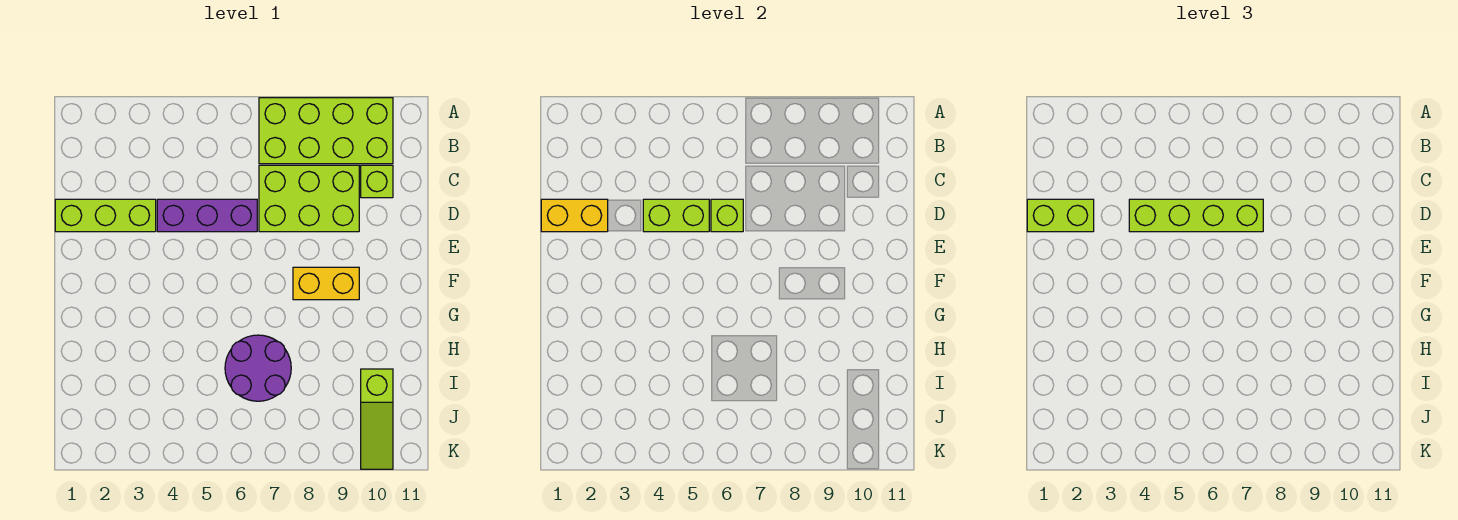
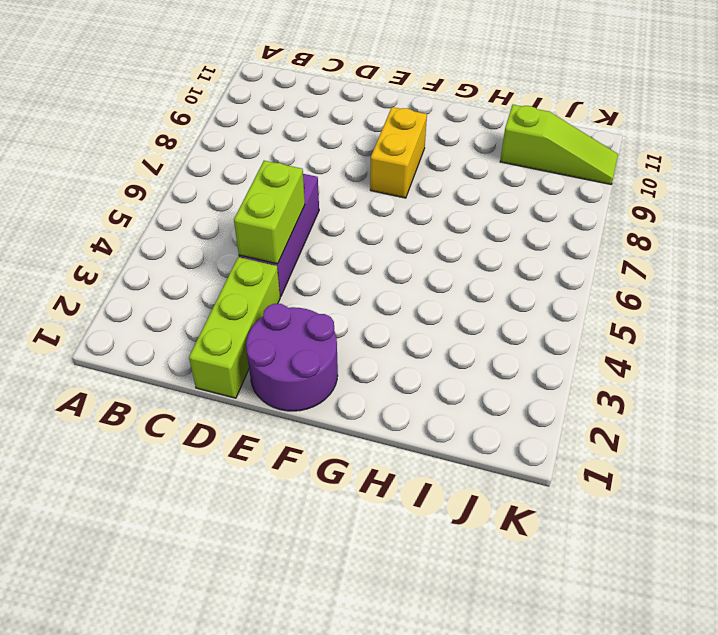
purple round brick E1:F2 level 1 -> purple round brick H6:I7 level 1
none -> lime brick A7:B10 level 1
none -> lime brick C7:D9 level 1
none -> lime brick C10 level 1

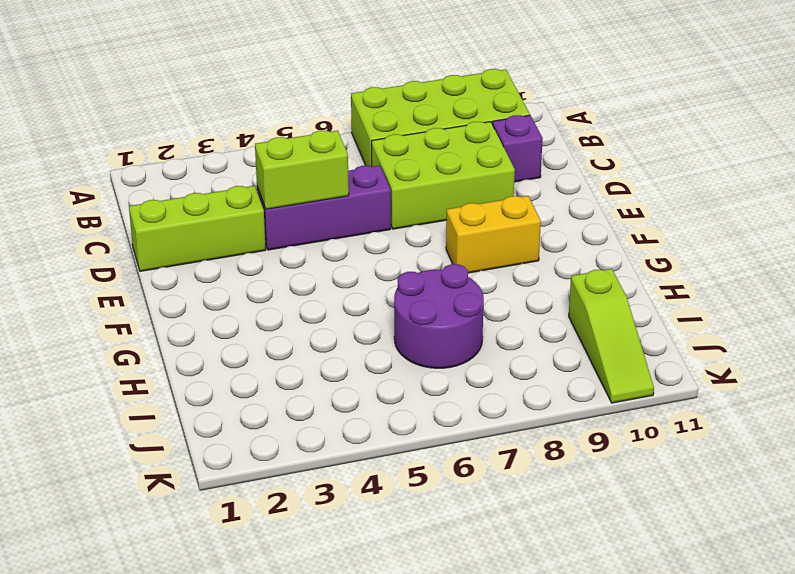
purple brick C10 level 1 -> lime brick C10 level 1
none -> yellow brick D1:D2 level 2
none -> lime brick D6 level 2
none -> lime brick D1:D2 level 3

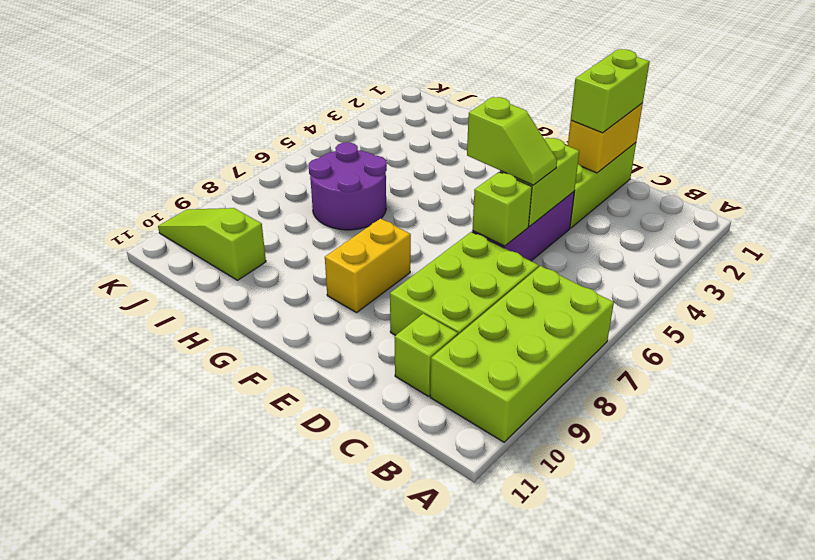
lime slope D5:E5 level 3 top E -> lime brick D4:D7 level 3

